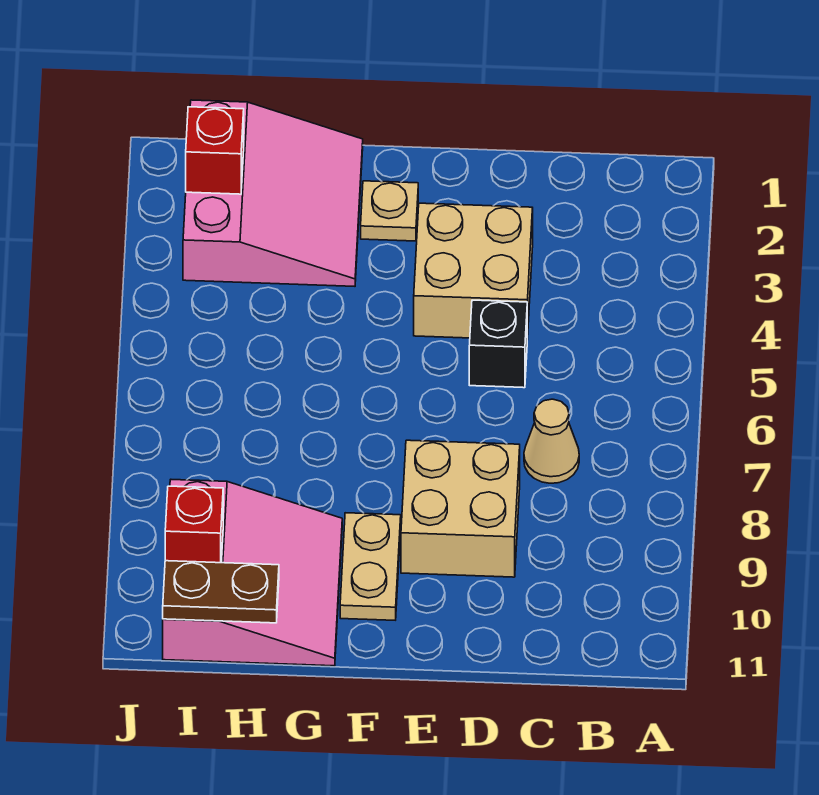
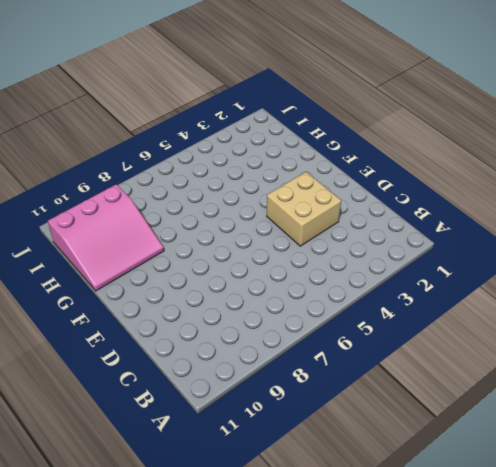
none -> tan cone C7 level 1
none -> black brick D5 level 1

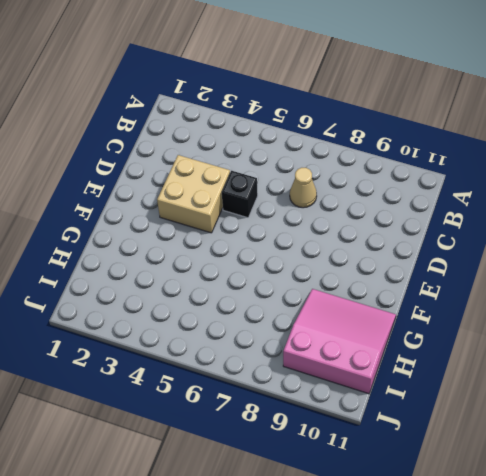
none -> tan brick D8:E9 level 1
none -> tan plate F2 level 1

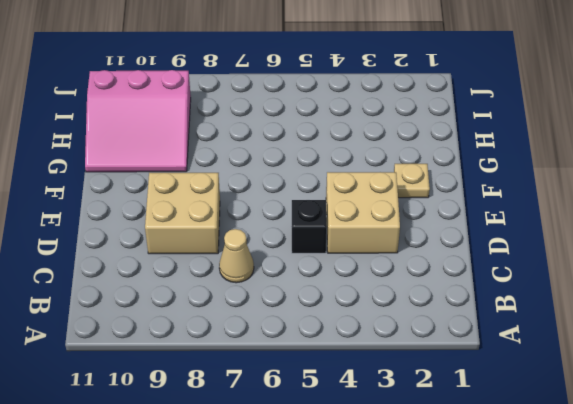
none -> tan plate F9:F10 level 1
none -> pink slope G1:I3 level 1 top I

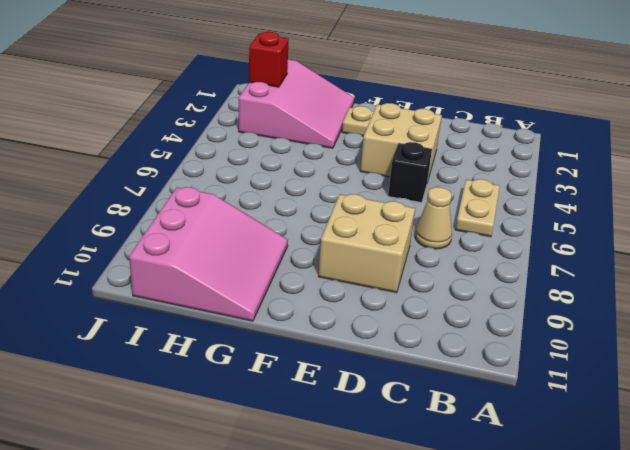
tan plate B5:B6 level 1 -> tan plate F9:F10 level 1
none -> brown plate H11:I11 level 2
none -> red brick I10 level 2

